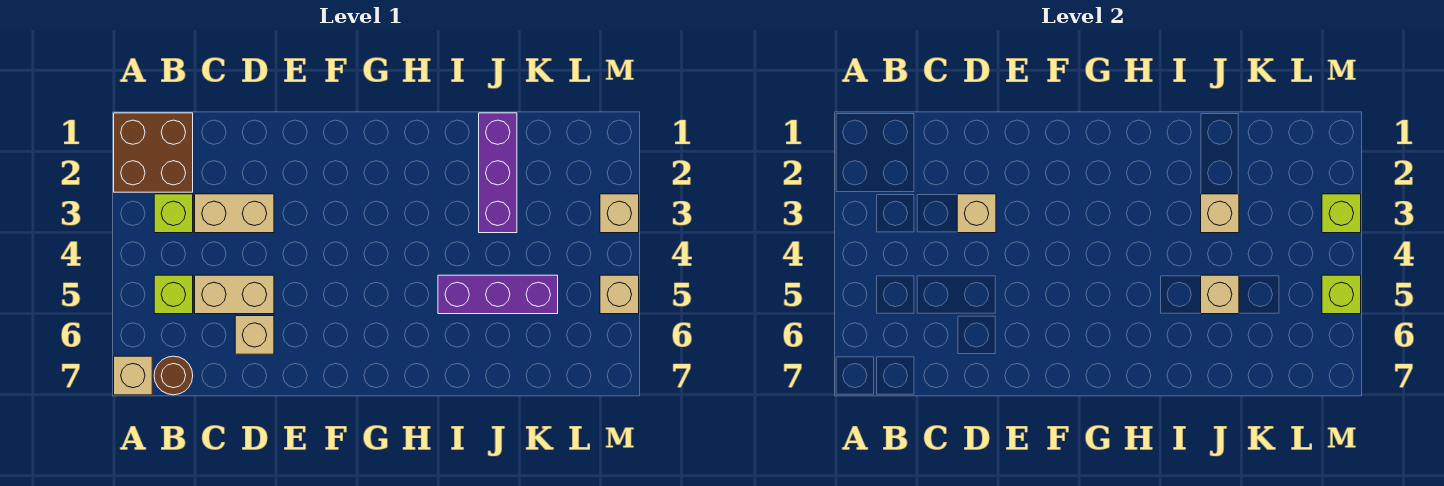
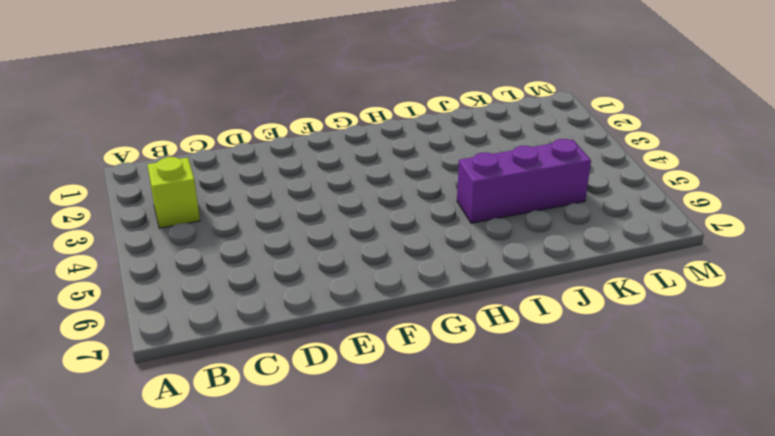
none -> brown brick A1:B2 level 1
none -> tan brick A7 level 1
none -> lime brick B5 level 1

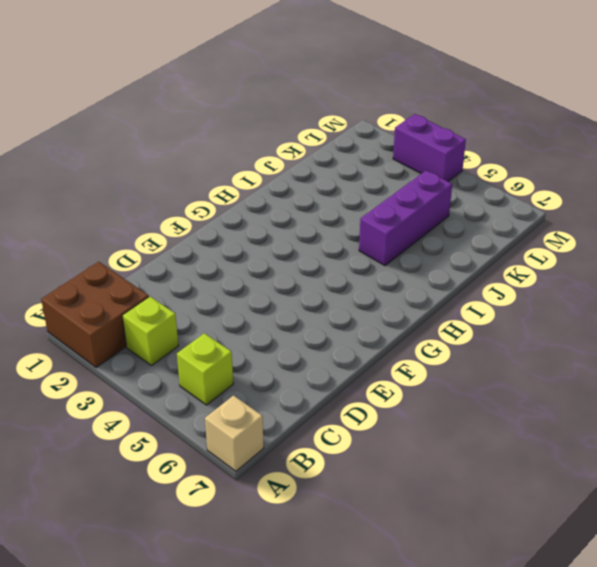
purple brick M3:M4 level 1 -> tan brick M3 level 1
none -> brown round brick B7 level 1
none -> tan brick C3:D3 level 1
none -> tan brick C5:D5 level 1

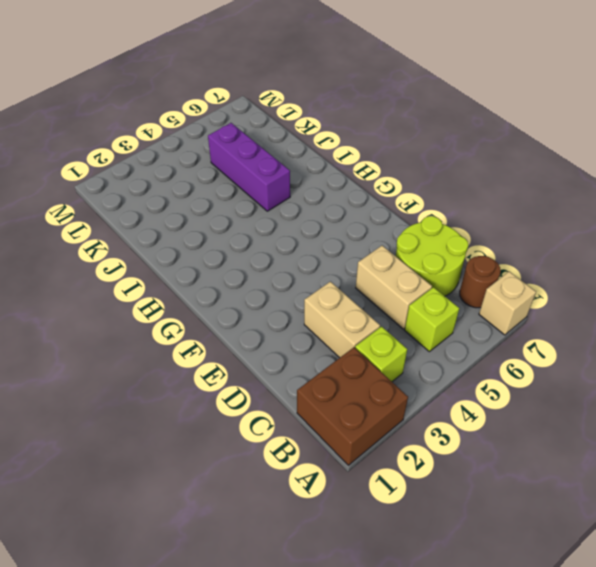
lime round brick C6:D7 level 1 -> tan brick D6 level 1
none -> purple brick J1:J3 level 1
none -> tan brick M3 level 1
none -> tan brick M5 level 1

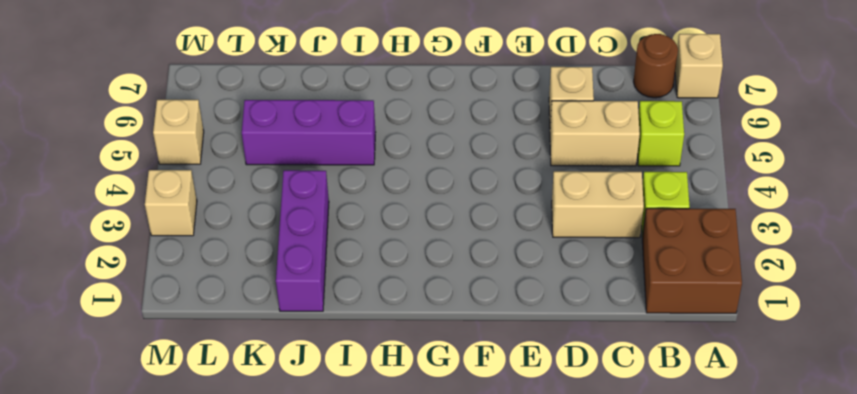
none -> tan brick D3 level 2
none -> tan brick J3 level 2
none -> tan brick J5 level 2

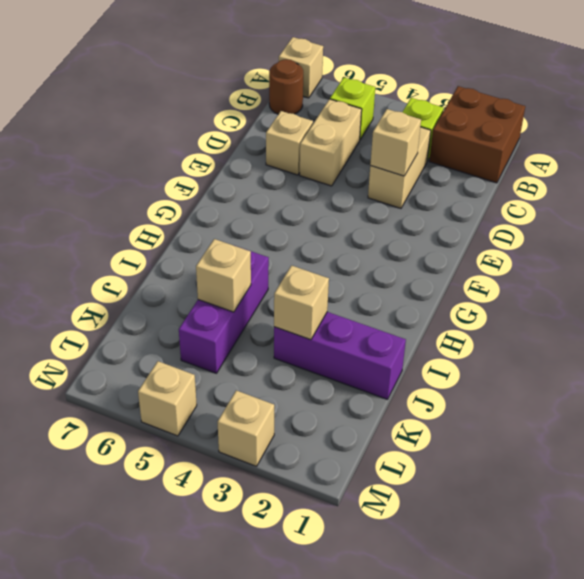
none -> lime brick M3 level 2
none -> lime brick M5 level 2

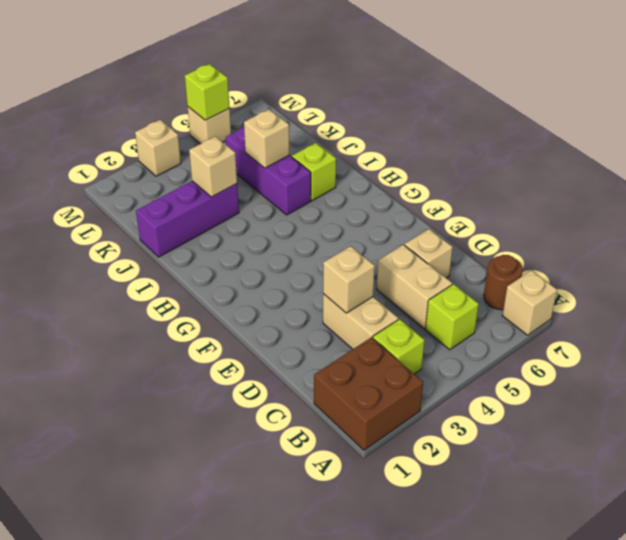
lime brick I6 level 1 -> lime brick M3 level 2

